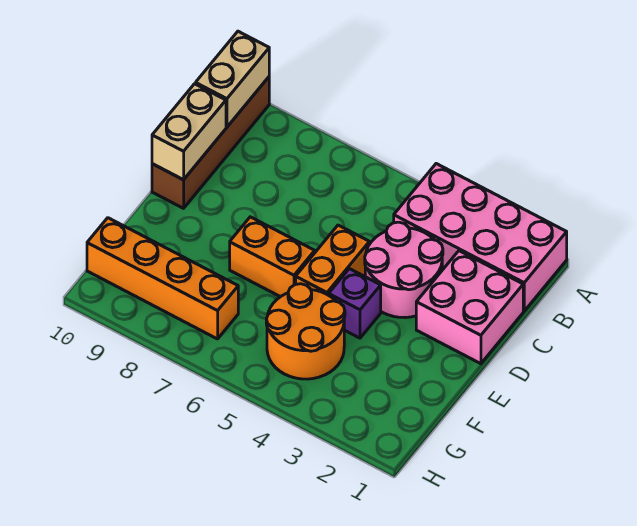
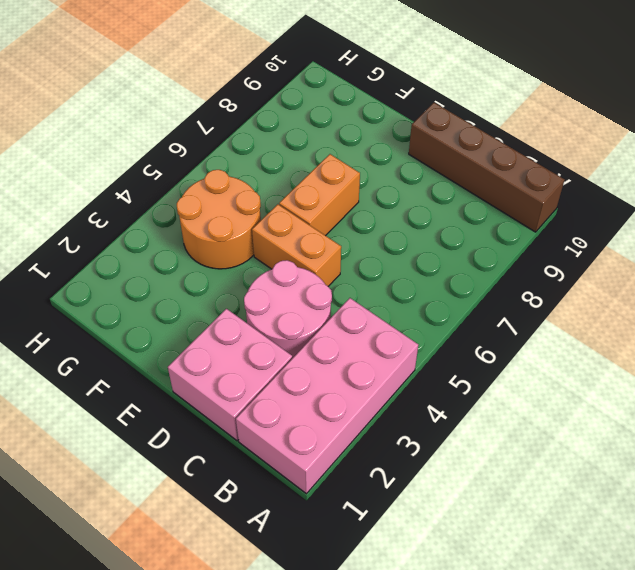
none -> purple brick E4 level 1
none -> orange brick G7:G10 level 1

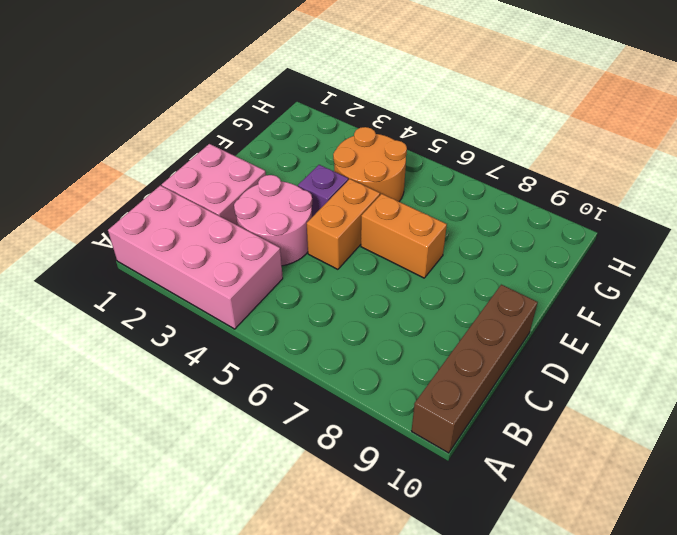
none -> orange brick G7:G10 level 1
none -> tan brick A10:B10 level 2

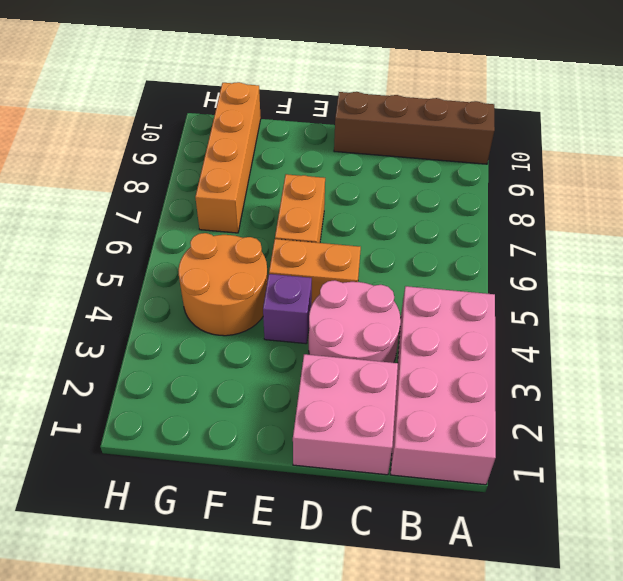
none -> tan brick A10:B10 level 2
none -> tan brick C10:D10 level 2

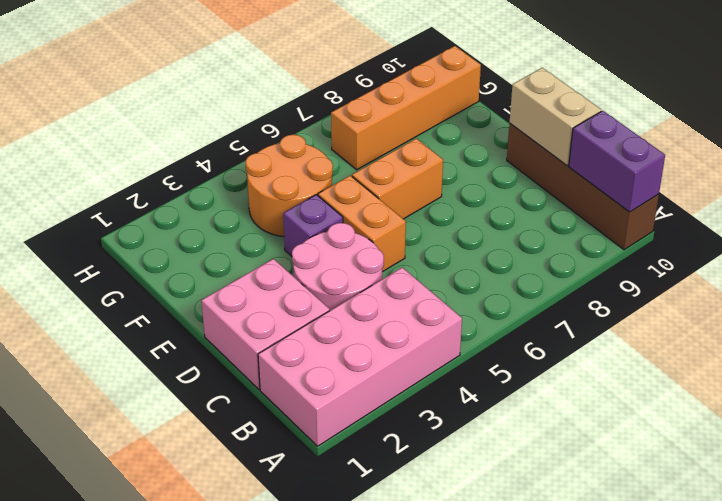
purple brick A10:B10 level 2 -> tan brick A10:B10 level 2

